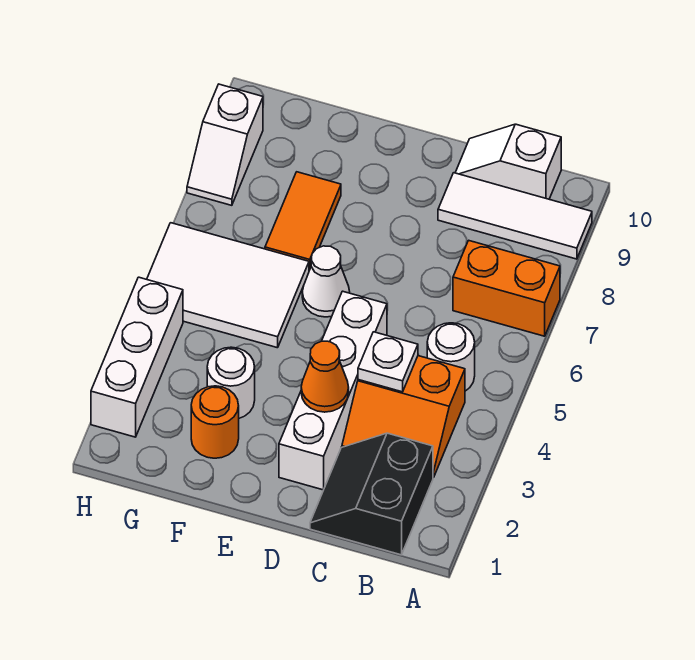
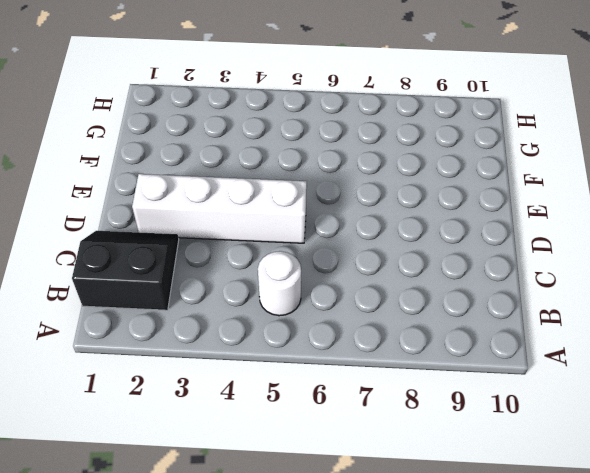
none -> orange brick A7:B7 level 1
none -> white tile A9:C9 level 1
none -> orange slope B3:C4 level 1 top 4

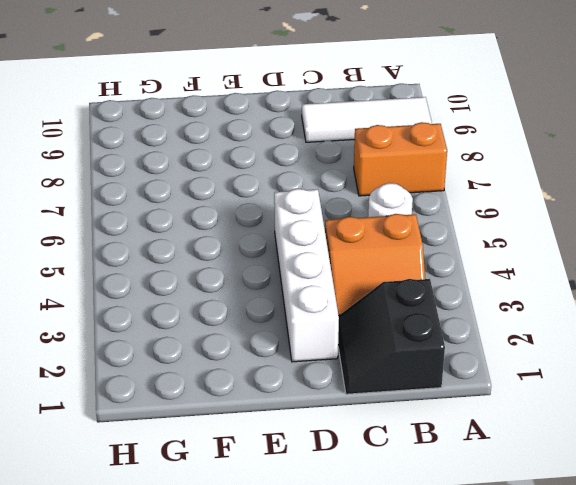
none -> white slope B10:C10 level 1 top B
none -> white cone E6 level 1
none -> orange round brick F2 level 1

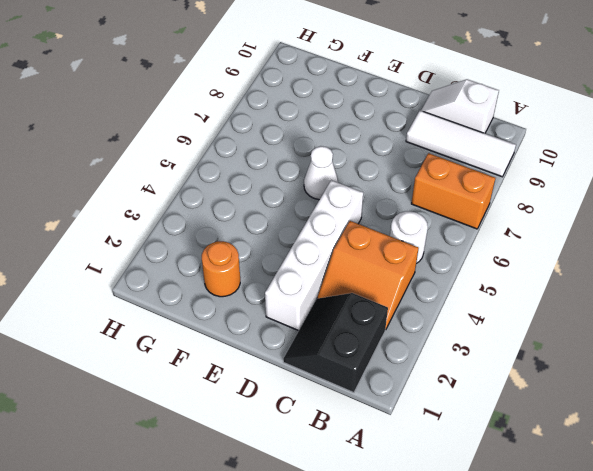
none -> white round brick F3 level 1
none -> white tile F5:H6 level 1
none -> orange tile F7:F8 level 1

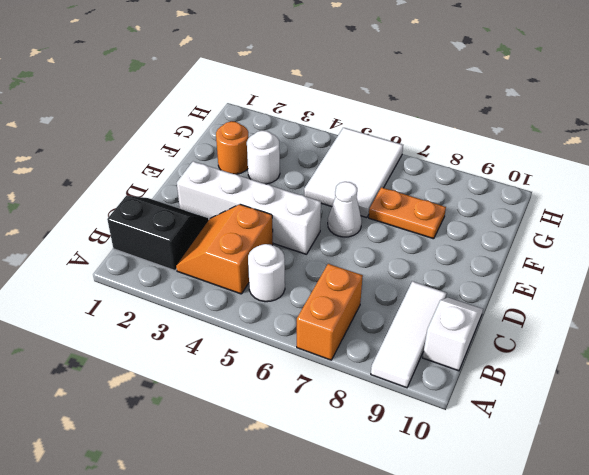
orange plate F7:F8 level 1 -> orange tile F7:F8 level 1
none -> white brick H2:H4 level 1
none -> white slope H8:H9 level 1 top 9
none -> white plate C4 level 2

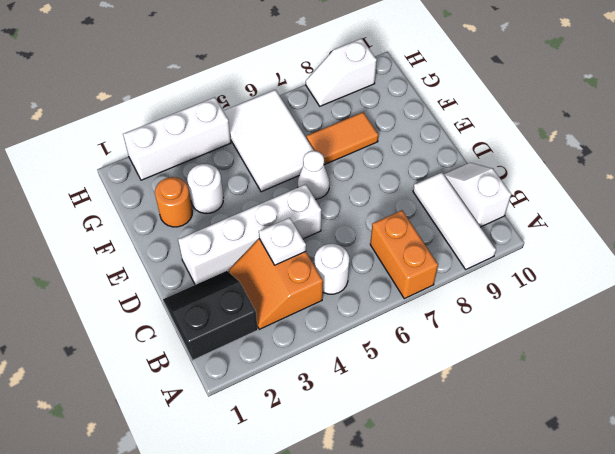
none -> orange cone D3 level 2

